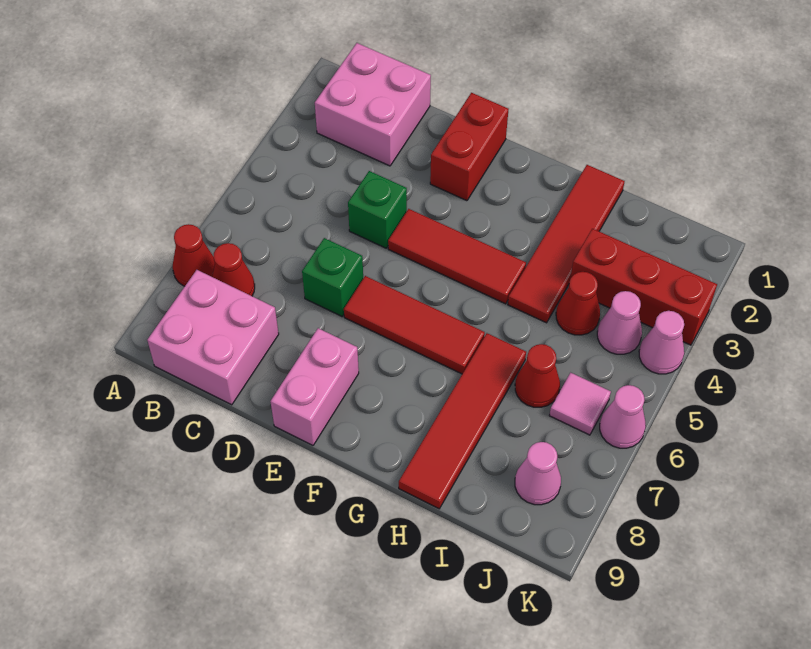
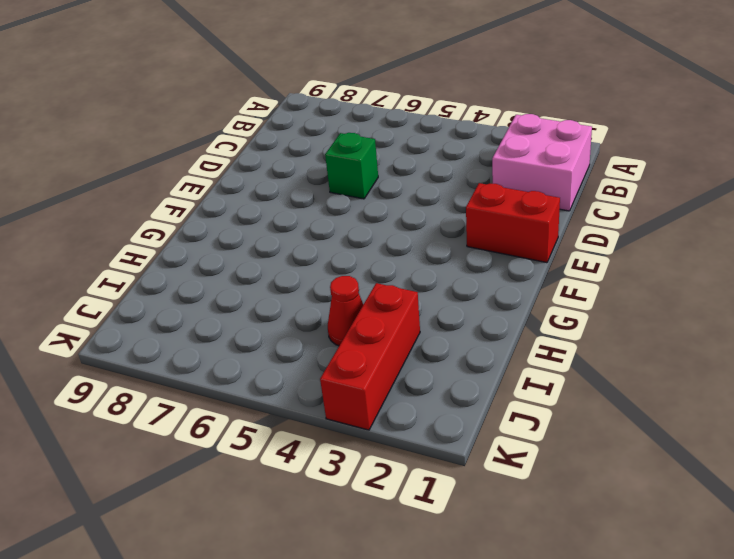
none -> red cone A7 level 1
none -> red cone B7 level 1
none -> pink brick B8:C9 level 1

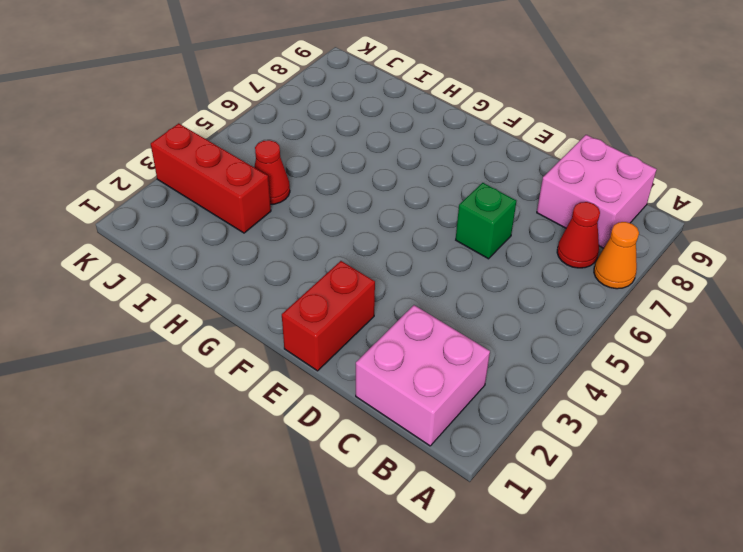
orange cone A7 level 1 -> red cone A7 level 1
none -> green brick D4 level 1
none -> red tile E4:G4 level 1
none -> red tile E6:G6 level 1

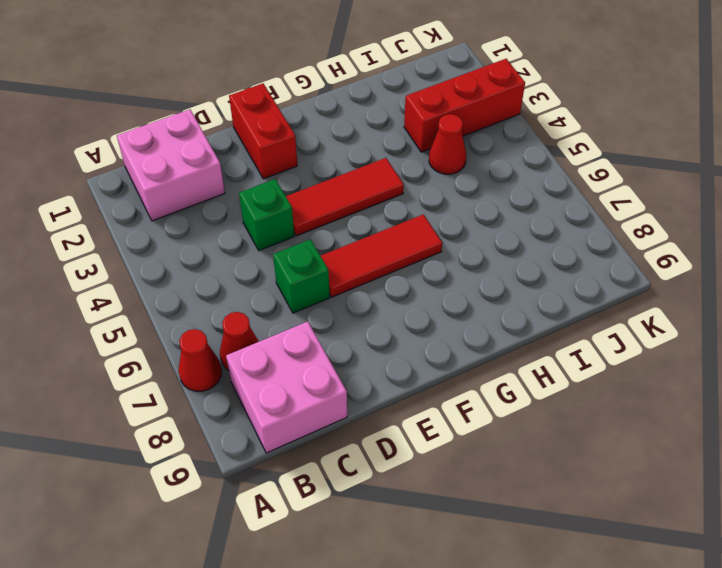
none -> pink brick E8:E9 level 1
none -> red tile H1:H4 level 1
none -> red tile H6:H9 level 1

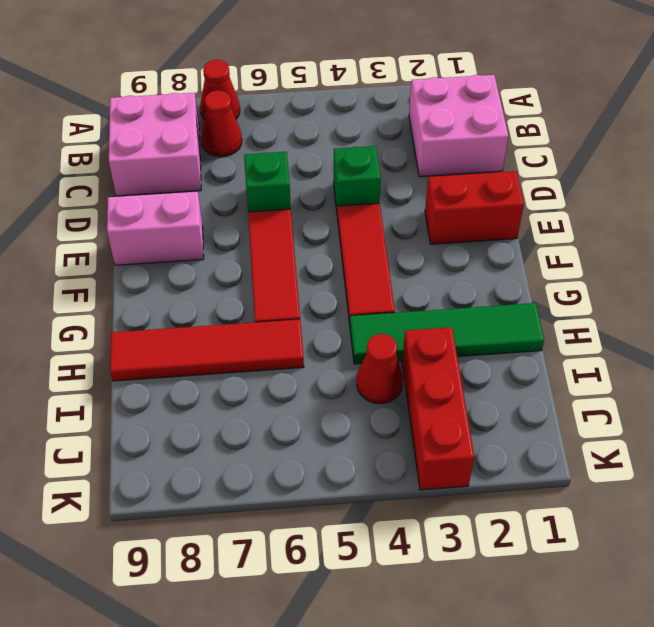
green tile H1:H4 level 1 -> red tile H1:H4 level 1
none -> red cone I6 level 1
none -> pink cone J4 level 1
none -> pink tile J6 level 1

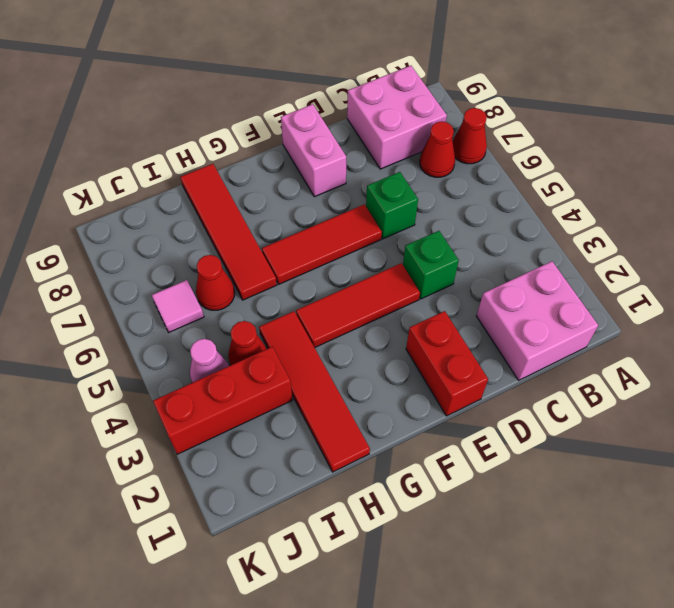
none -> pink cone J8 level 1
none -> pink cone K4 level 1
none -> pink cone K6 level 1

